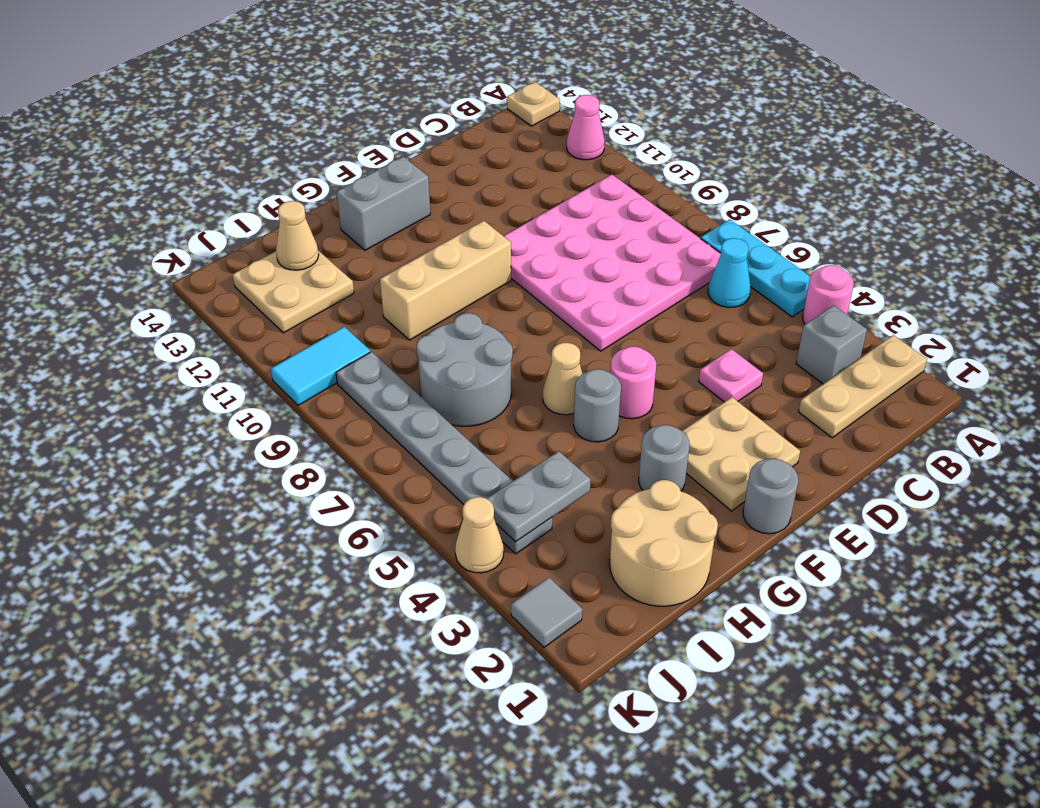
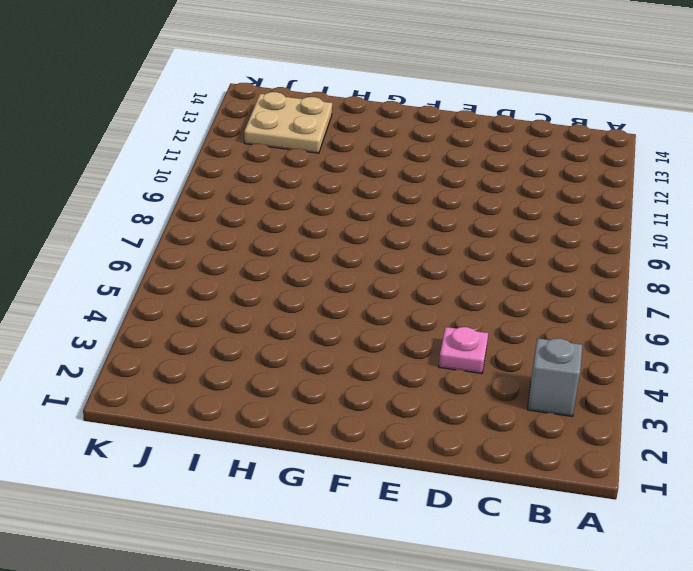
none -> tan plate A2:C2 level 1
none -> pink round brick A4 level 1
none -> cyan plate A5:A7 level 1

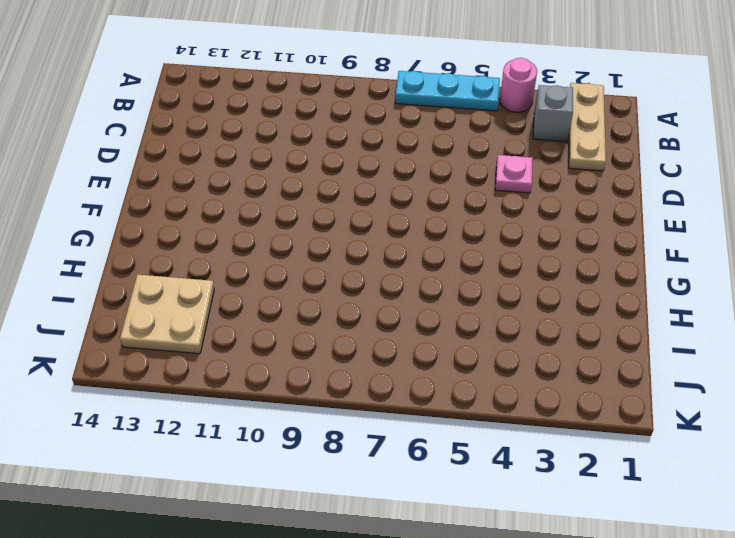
none -> pink cone A12 level 1
none -> tan plate A14 level 1
none -> cyan cone B6 level 1

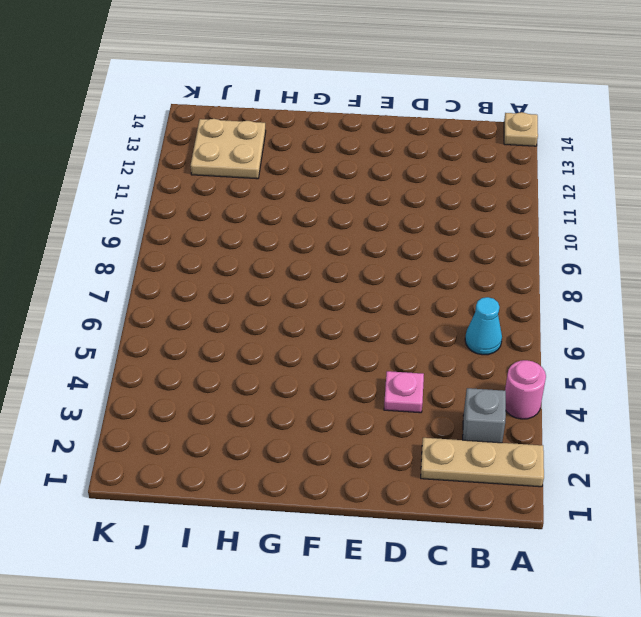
none -> cyan plate A5:A7 level 1
none -> pink cone A12 level 1
none -> pink plate B7:E10 level 1

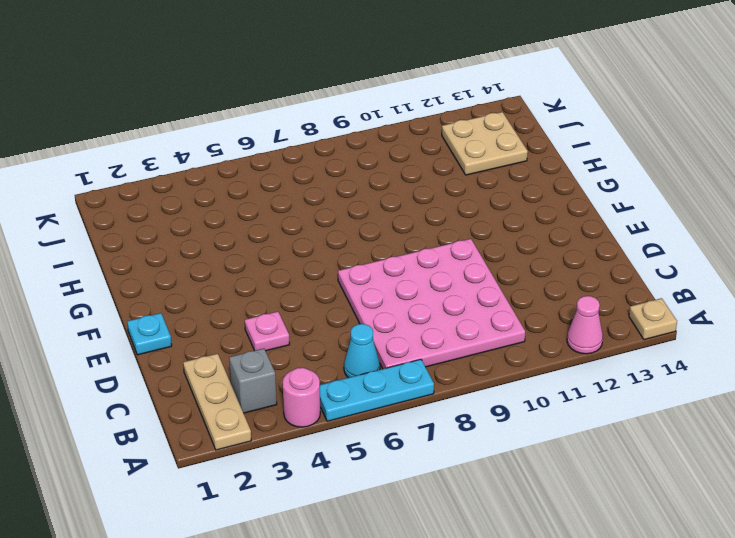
cyan plate E1 level 1 -> none
none -> tan plate E2:F3 level 1
none -> grey round brick F1 level 1
none -> pink round brick F5 level 1

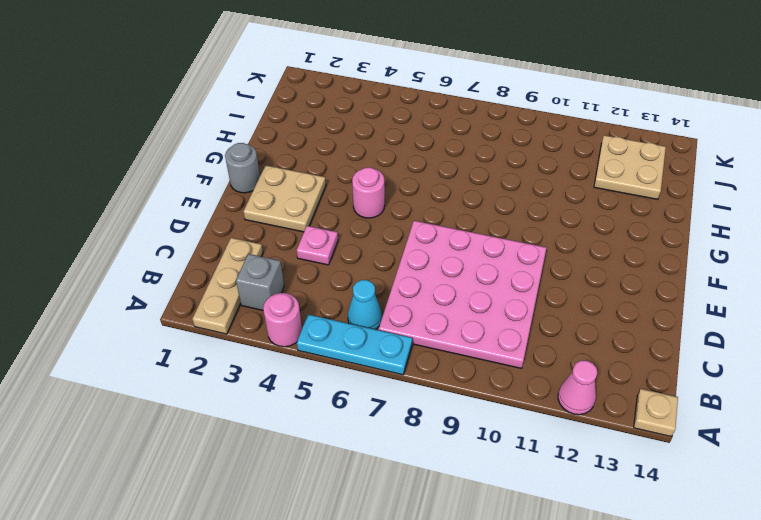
none -> tan brick F10:H10 level 1
none -> grey brick F13:G13 level 1
none -> grey round brick G3 level 1

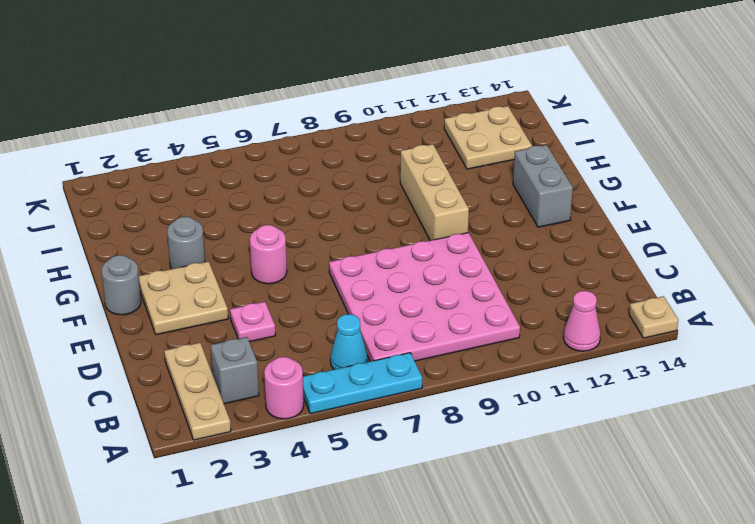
none -> grey round brick G5 level 1
none -> tan cone G6 level 1
none -> tan round brick H1:I2 level 1

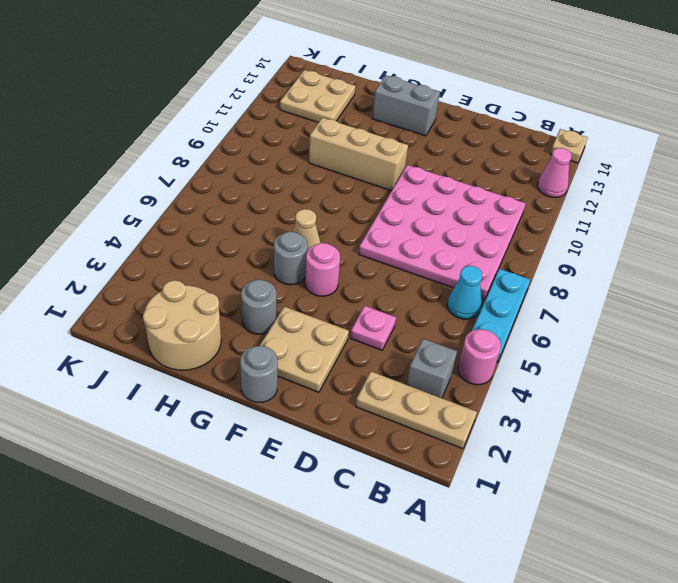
none -> grey round brick H7:I8 level 1
none -> grey plate J4:J9 level 1
none -> cyan tile J10:K10 level 1

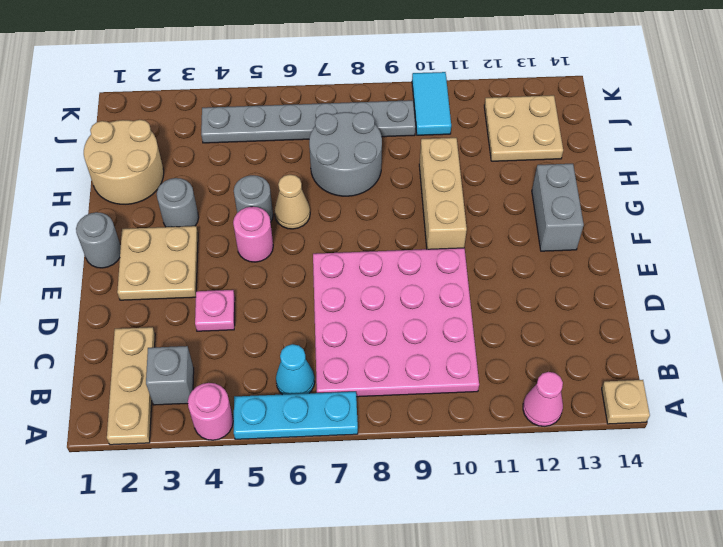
none -> grey tile K2 level 1
none -> tan cone K4 level 1
none -> grey plate I4:J4 level 2

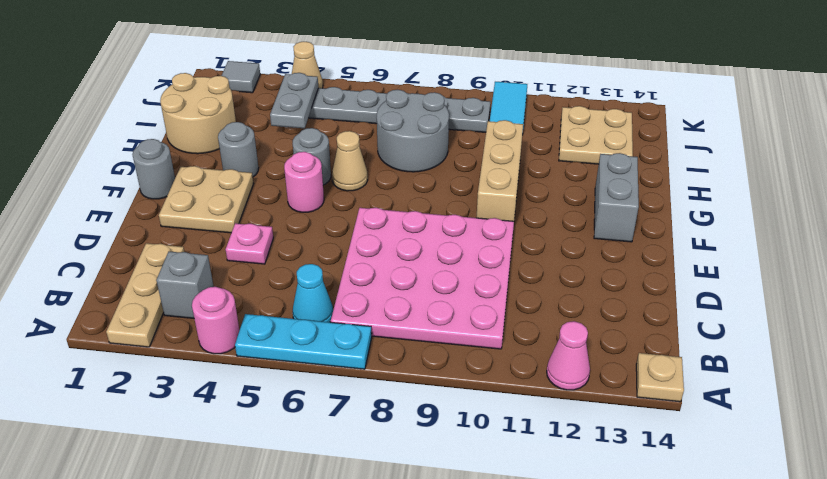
none -> tan cone I13 level 2

